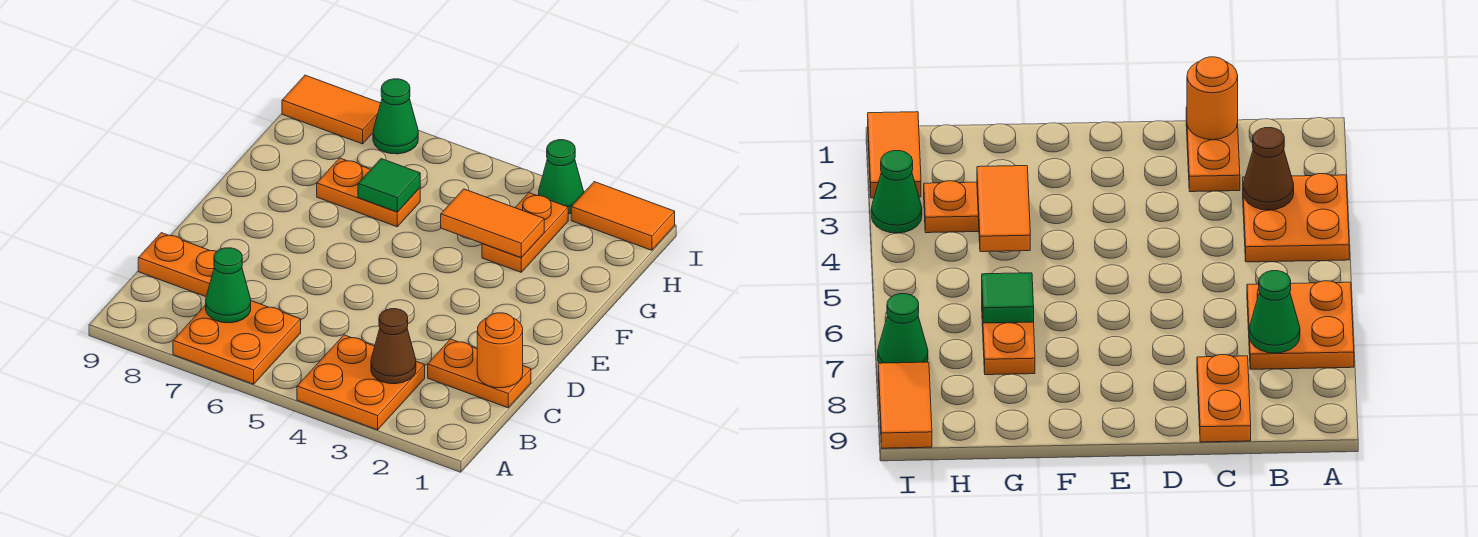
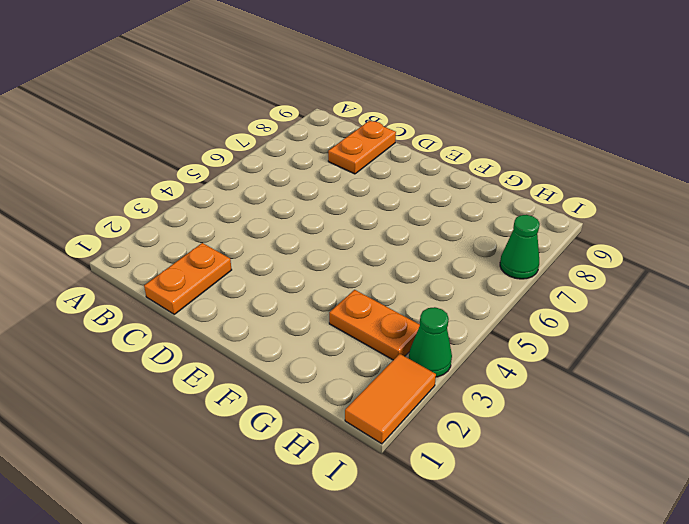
none -> orange plate A3:B4 level 1
none -> orange plate A6:B7 level 1
none -> orange plate G6:G7 level 1

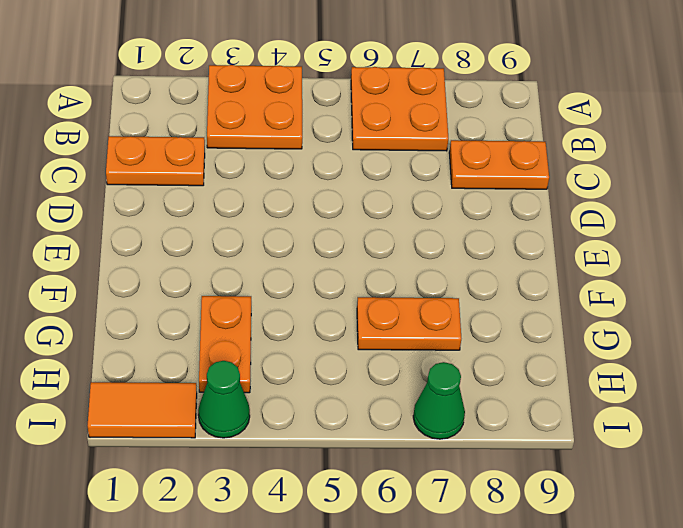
none -> orange tile I8:I9 level 1
none -> brown cone B3 level 2
none -> green cone B7 level 2

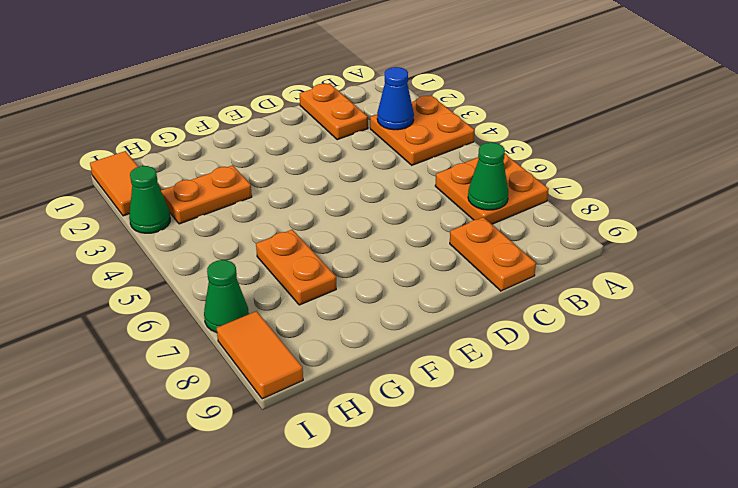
blue cone B3 level 2 -> brown cone B3 level 2
none -> orange round brick C1 level 2
none -> orange tile G3:G4 level 2
none -> green tile G6 level 2

